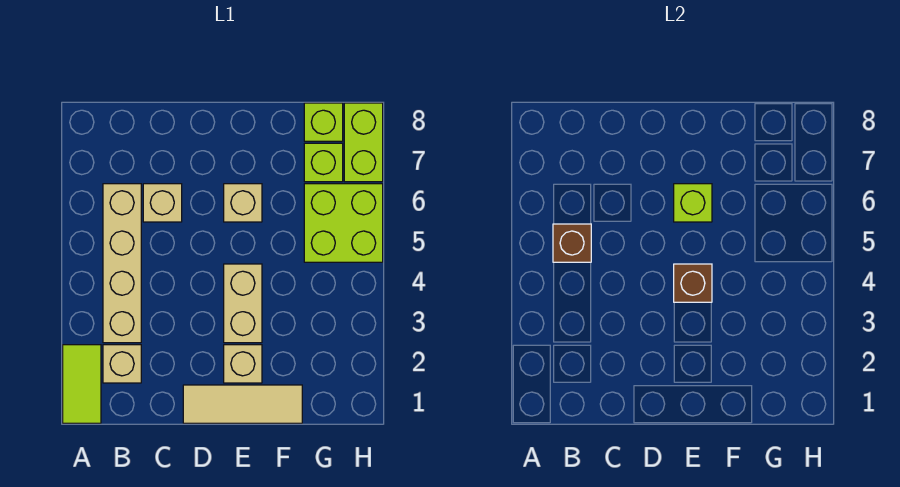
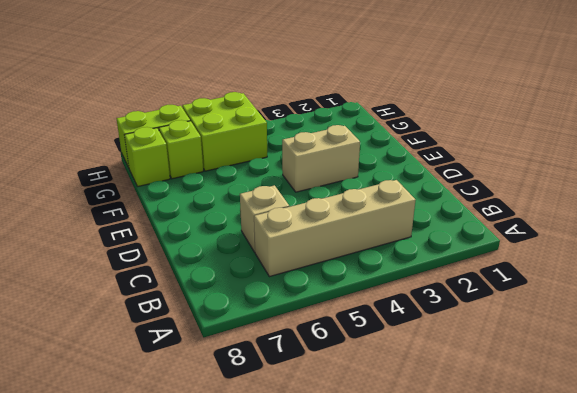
none -> lime tile A1:A2 level 1
none -> tan brick B2 level 1
none -> tan tile D1:F1 level 1

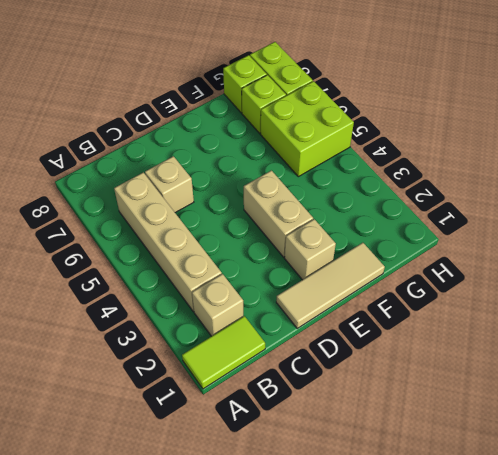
lime tile A1:B1 level 1 -> lime tile A1:A2 level 1
none -> tan brick E6 level 1
none -> brown brick B5 level 2
none -> brown brick E4 level 2

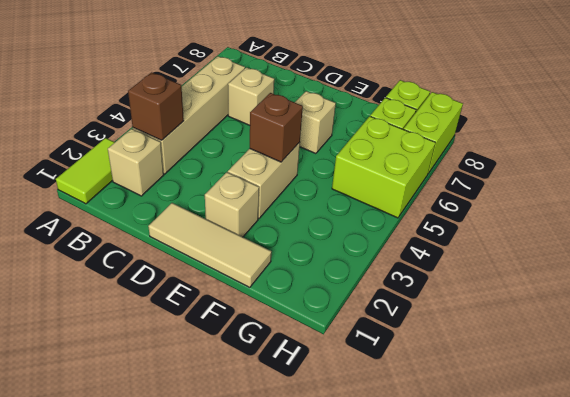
brown brick B3 level 2 -> brown brick B5 level 2
none -> lime brick E6 level 2

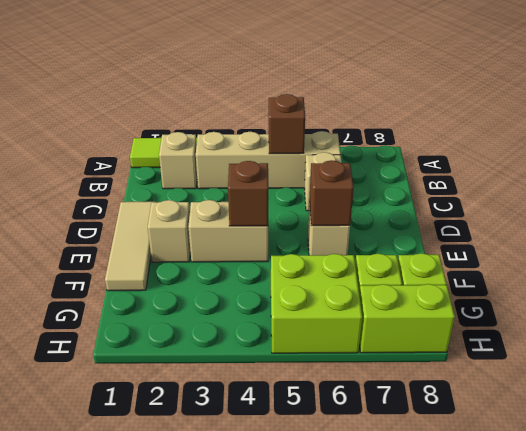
brown brick E6 level 2 -> lime brick E6 level 2

